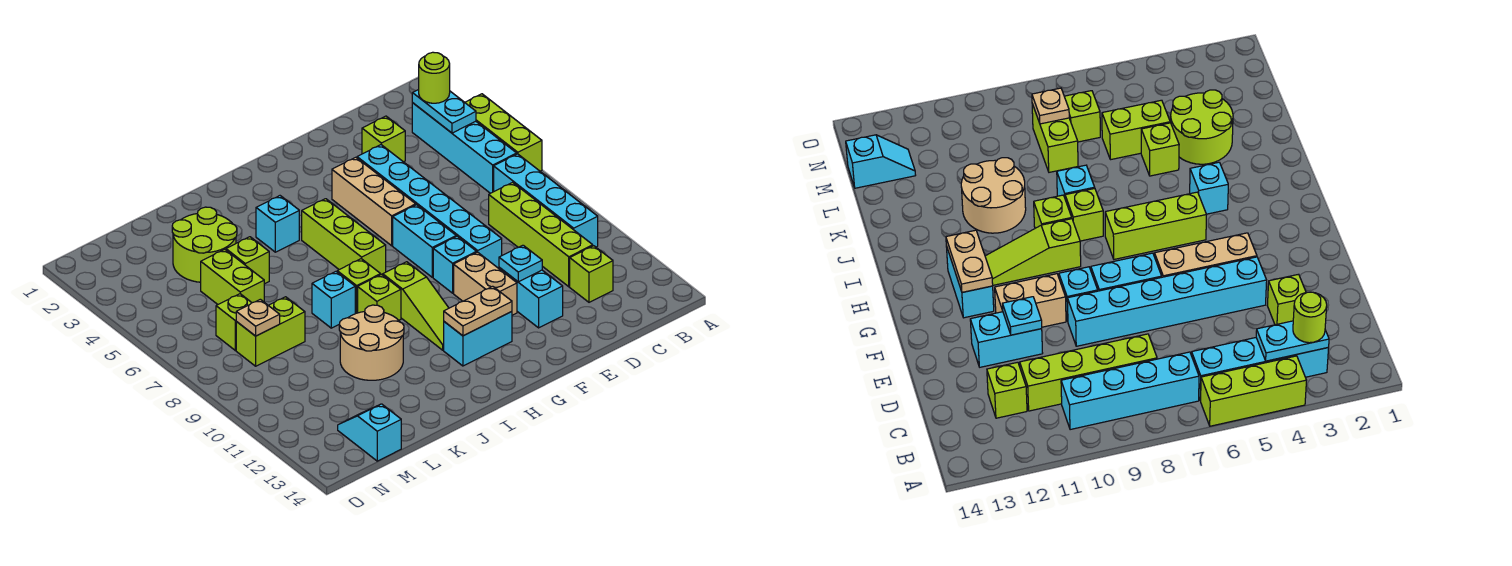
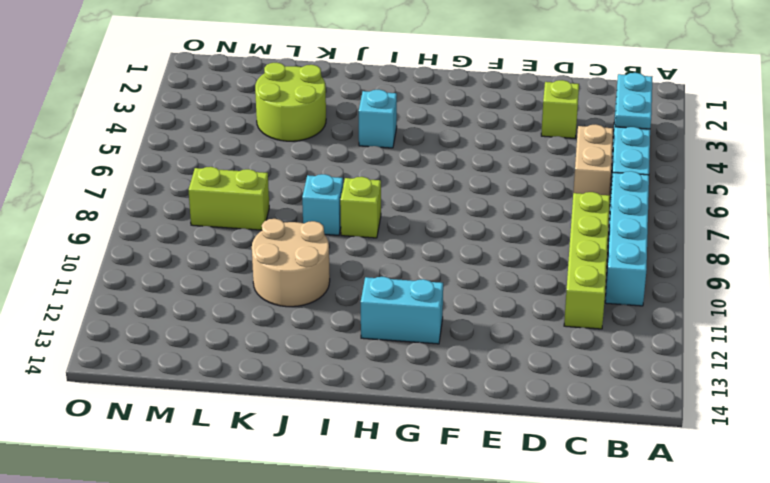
tan brick C5:C6 level 1 -> tan brick F10:F11 level 1
none -> lime brick A4:A6 level 1
none -> lime brick C12 level 1
none -> cyan brick E4:E9 level 1
none -> cyan brick E11:E12 level 1

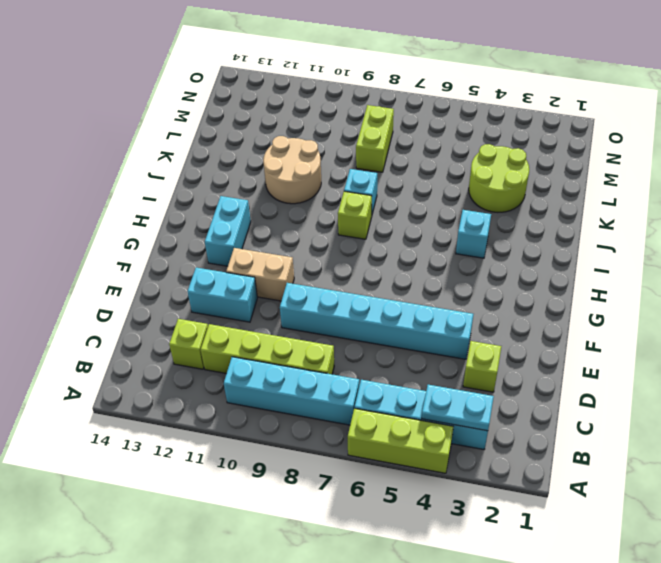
none -> tan brick F4:F6 level 1
none -> cyan brick F7:F8 level 1
none -> cyan brick F9 level 1
none -> lime brick H5:H7 level 1

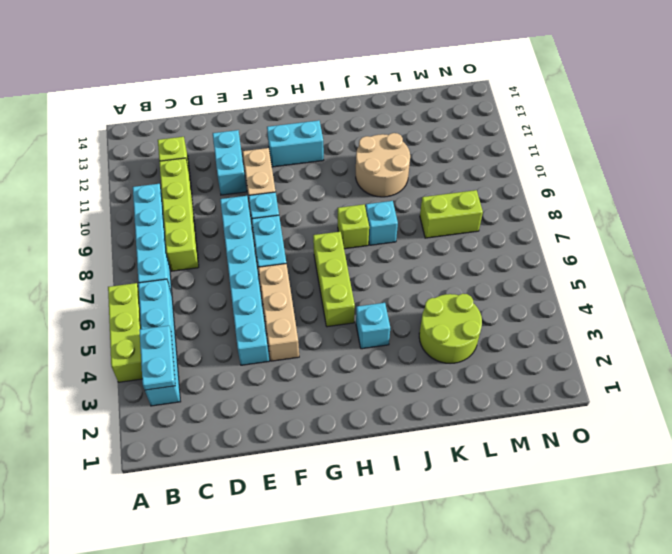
none -> lime brick D3 level 1
none -> lime slope H9:H11 level 1 top 9
none -> lime brick I9 level 1
none -> lime brick K5 level 1

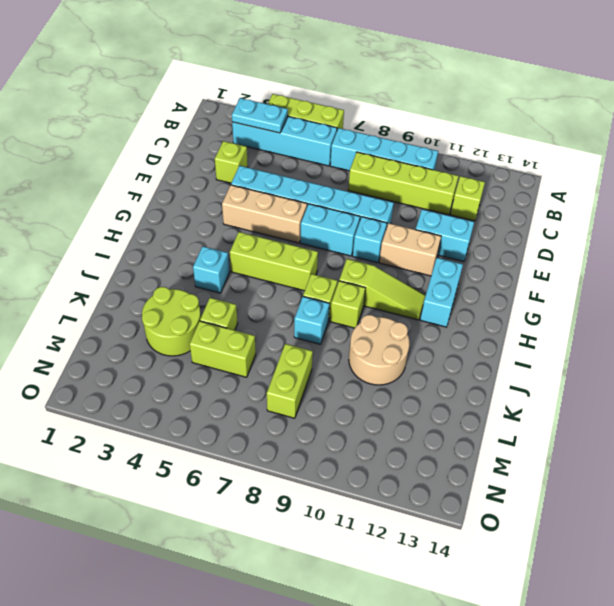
none -> lime brick M7 level 1
none -> cyan slope M13:M14 level 1 top 14
none -> cyan plate E11 level 2
none -> tan plate G12:H12 level 2

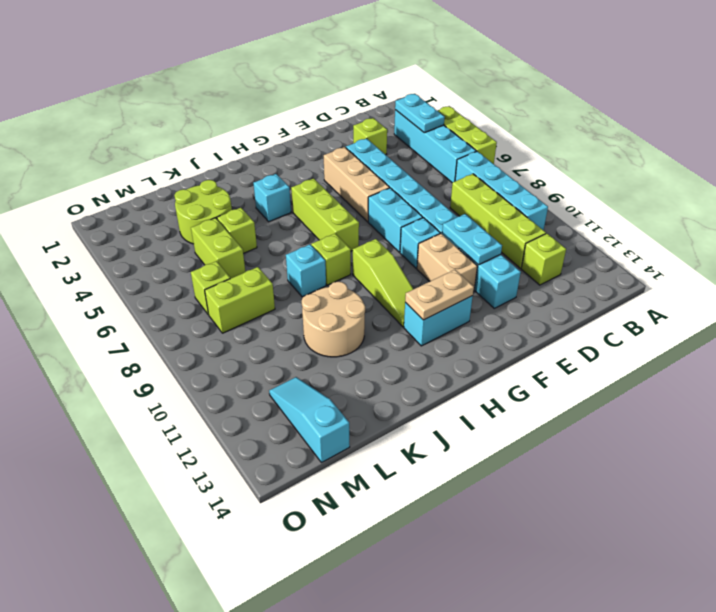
cyan plate E10:E11 level 2 -> cyan plate E11 level 2
cyan slope M12:M14 level 1 top 14 -> cyan slope M13:M14 level 1 top 14
none -> lime brick I9 level 1
none -> tan plate M8 level 2
none -> lime round brick B3 level 3

